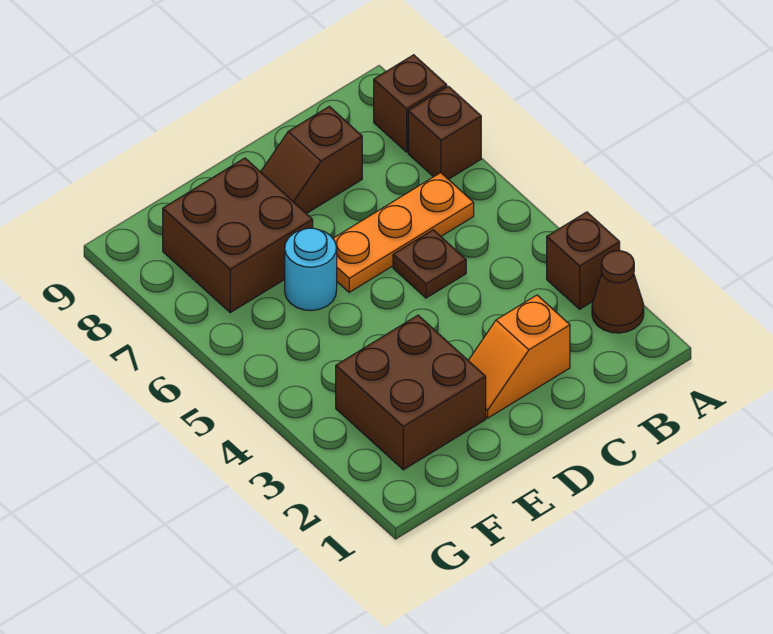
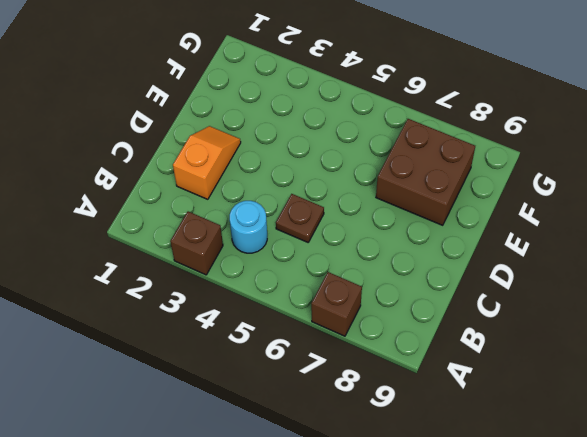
cyan round brick B4 level 1 -> cyan round brick E6 level 1
none -> brown cone A2 level 1
none -> brown brick A8 level 1

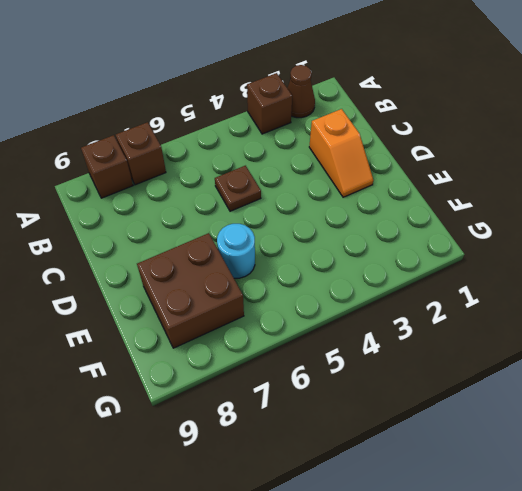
none -> orange plate B6:D6 level 1
none -> brown slope C8:D8 level 1 top C

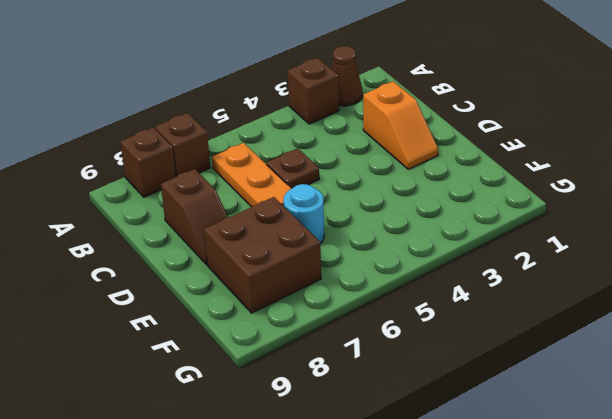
none -> brown brick E2:F3 level 1

